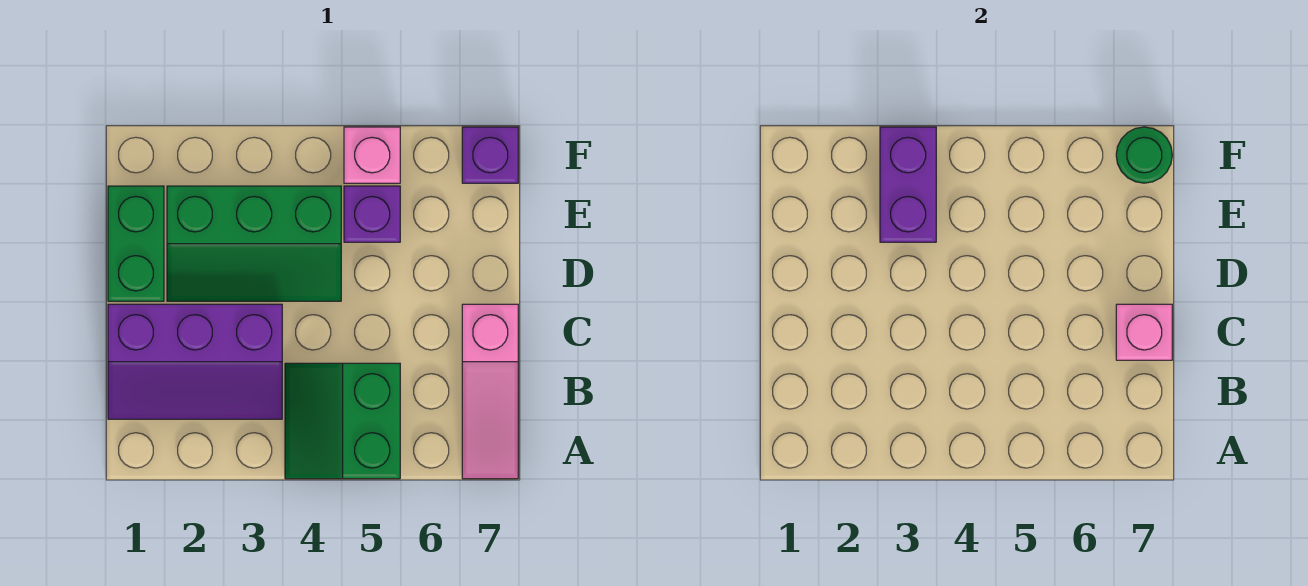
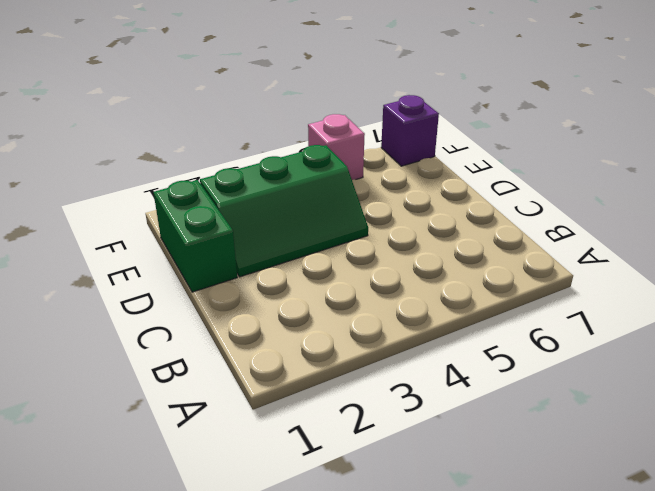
none -> green slope A4:B5 level 1 top 5
none -> pink slope A7:C7 level 1 top C

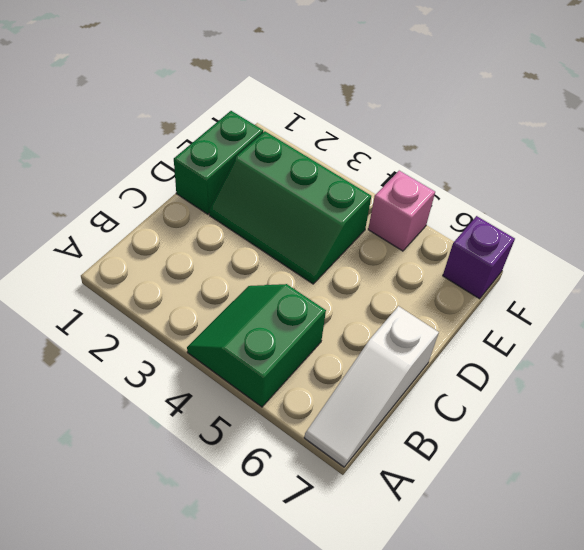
white slope A7:C7 level 1 top C -> pink slope A7:C7 level 1 top C
none -> purple slope B1:C3 level 1 top C
none -> purple brick E5 level 1

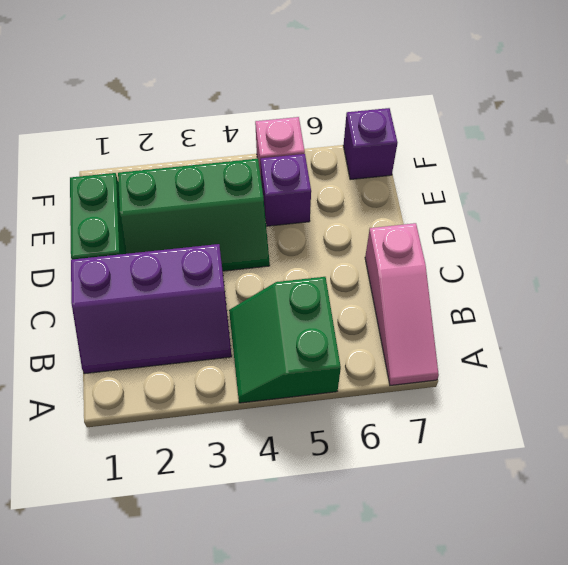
none -> pink brick C7 level 2
none -> purple brick E3:F3 level 2

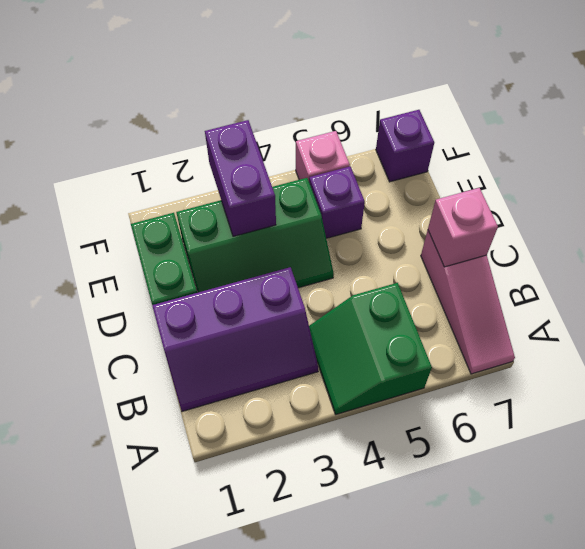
none -> green round brick F7 level 2

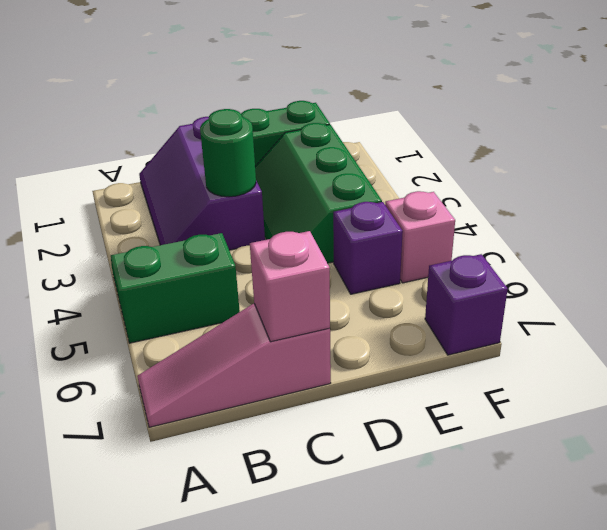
green round brick C3 level 2 -> green round brick F7 level 2
none -> purple brick E3:F3 level 2

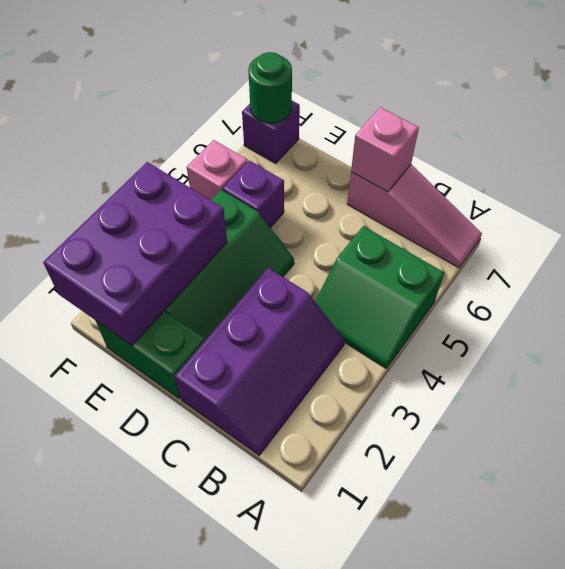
purple brick E1:F3 level 2 -> purple brick E3:F3 level 2

